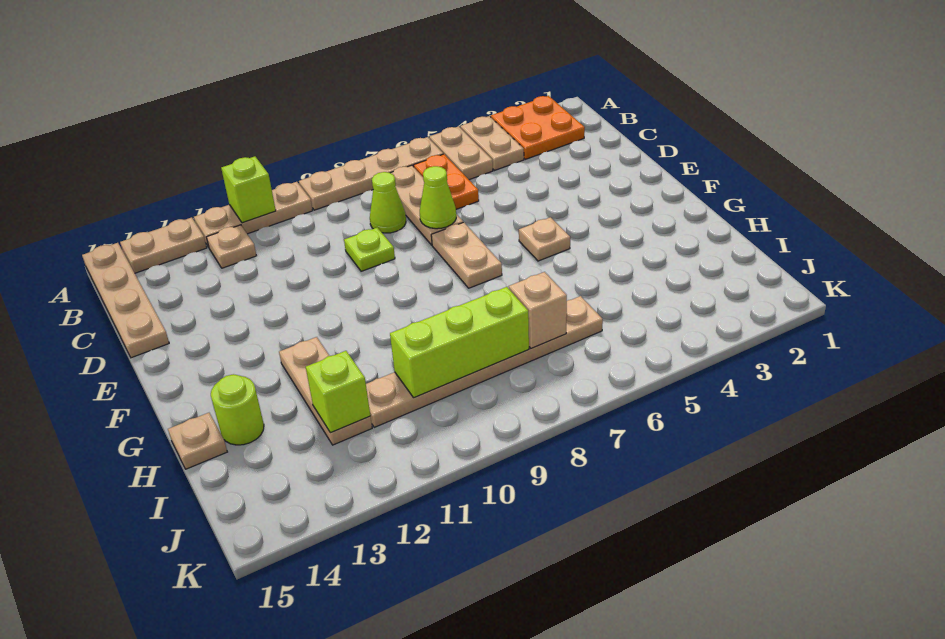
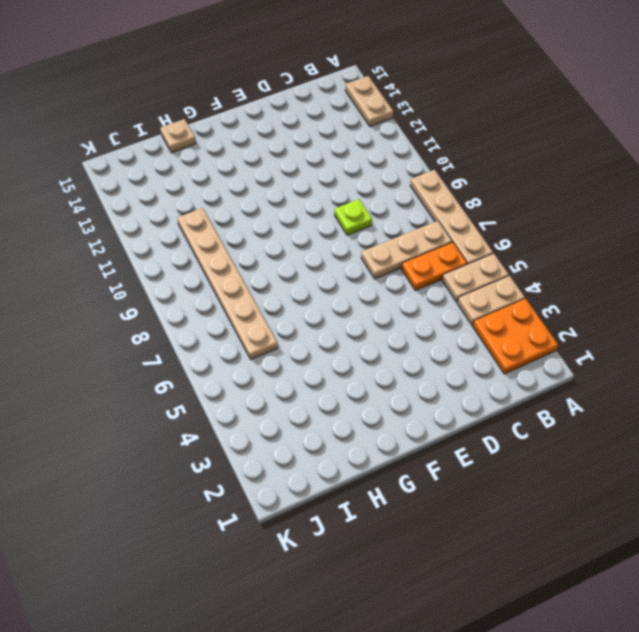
none -> tan plate A10:A12 level 1
none -> tan plate A15:D15 level 1
none -> tan plate B12 level 1

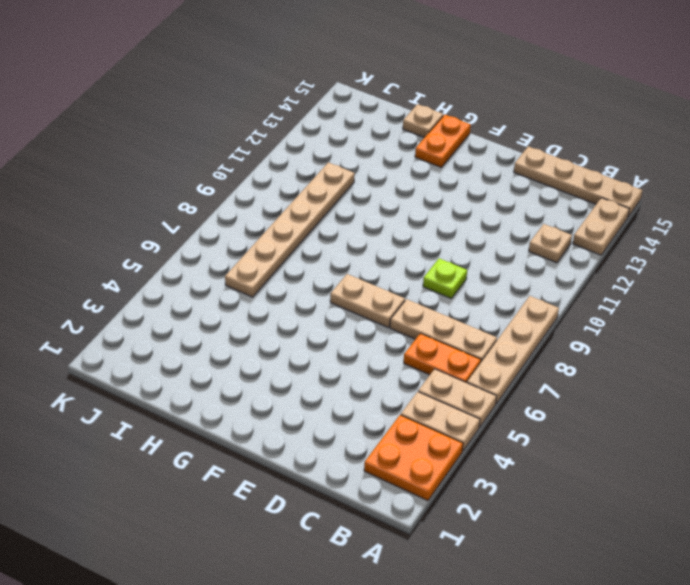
orange plate G14:G15 level 1 -> none
none -> tan plate A10:A12 level 1
none -> lime cone C8 level 1
none -> tan plate F5 level 1

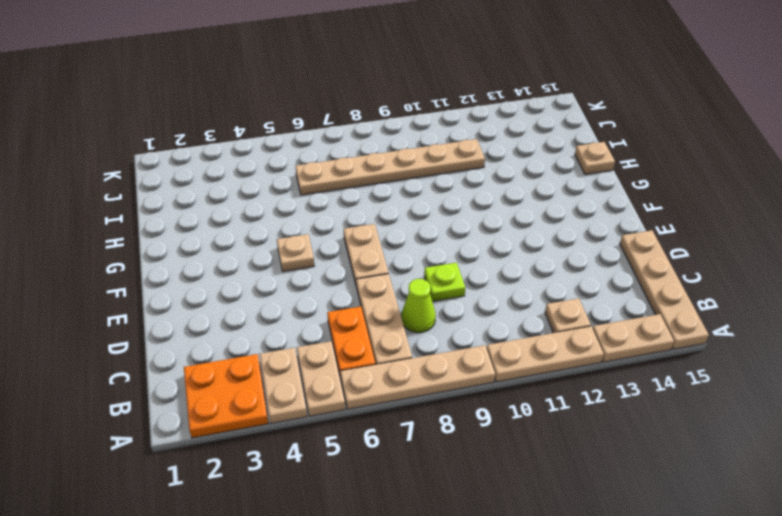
none -> tan plate G12:I12 level 1
none -> lime round brick H14 level 1
none -> lime brick A11 level 2

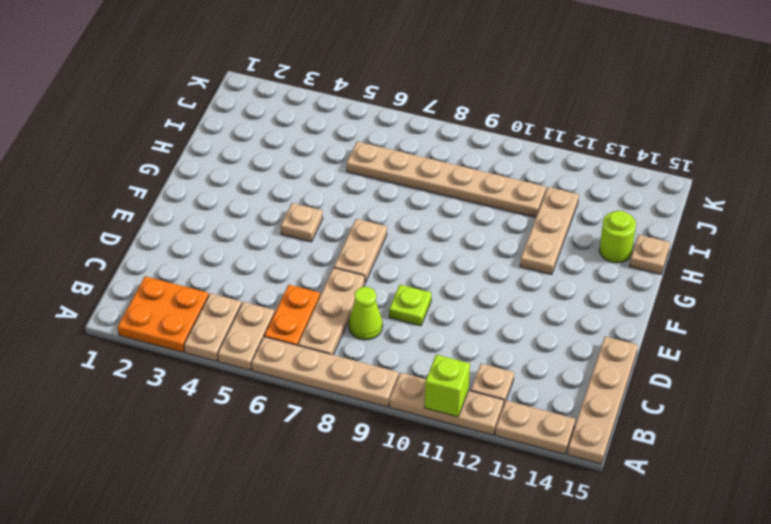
none -> lime cone D7 level 2
none -> tan brick I7 level 2
none -> lime brick I8:I10 level 2

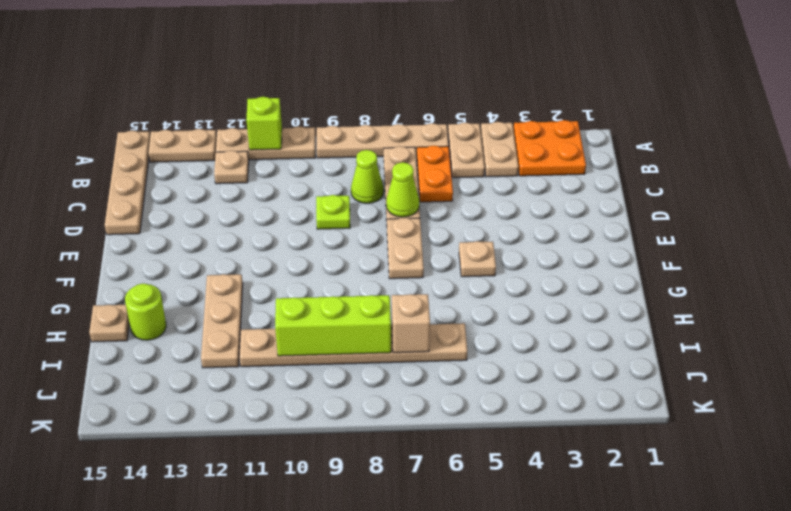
none -> lime brick I12 level 2

